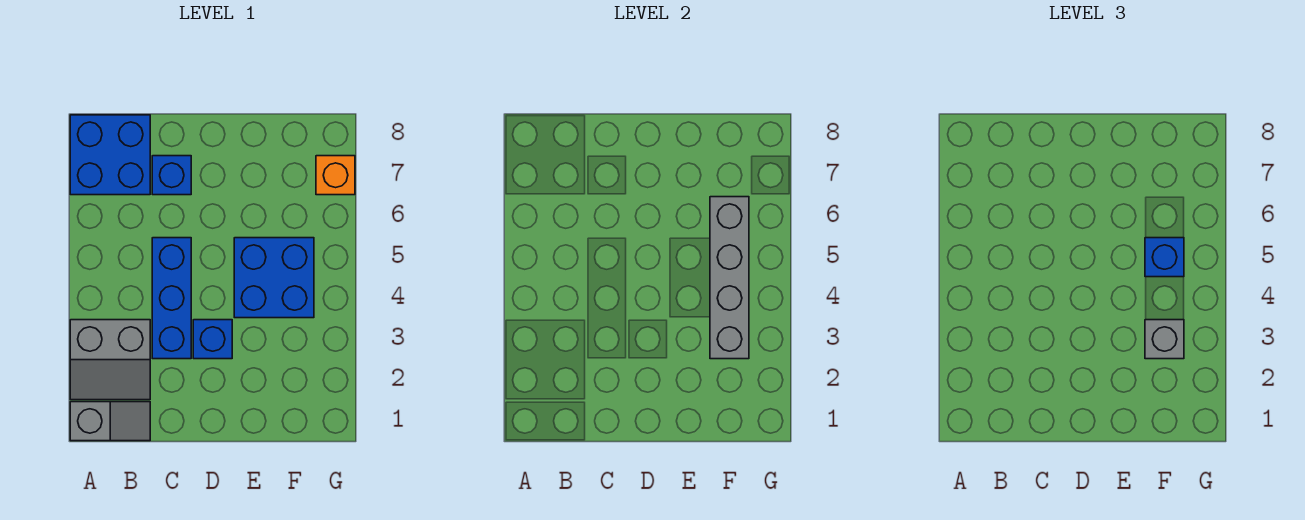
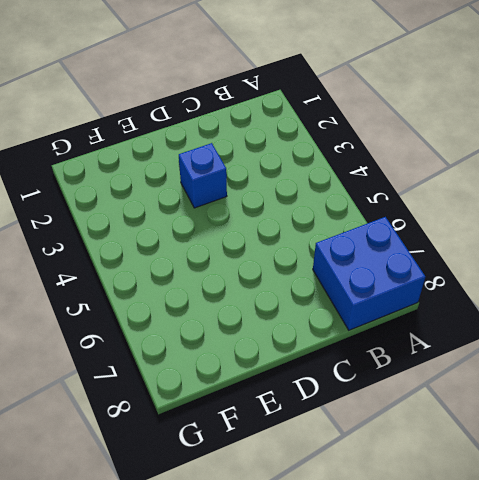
none -> grey slope A1:B1 level 1 top A
none -> grey slope A2:B3 level 1 top 3

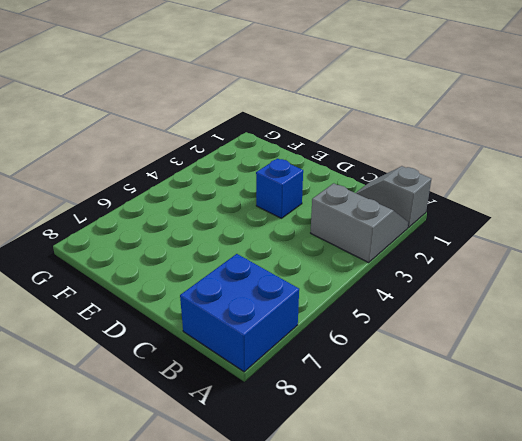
none -> blue brick C3:C5 level 1
none -> blue brick C7 level 1

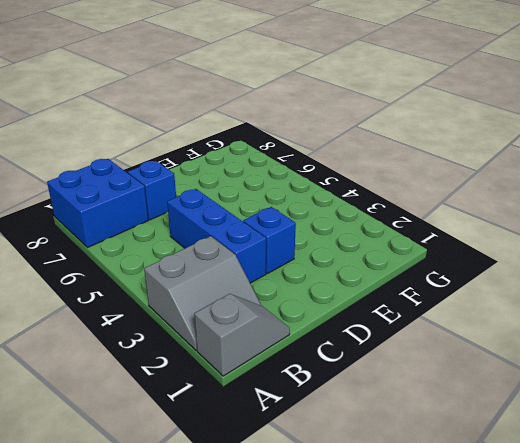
none -> blue brick E4:F5 level 1
none -> orange brick G7 level 1

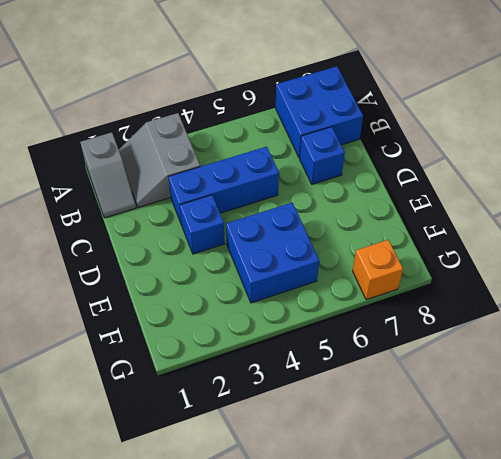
none -> grey brick F3:F6 level 2
none -> grey brick F3 level 3

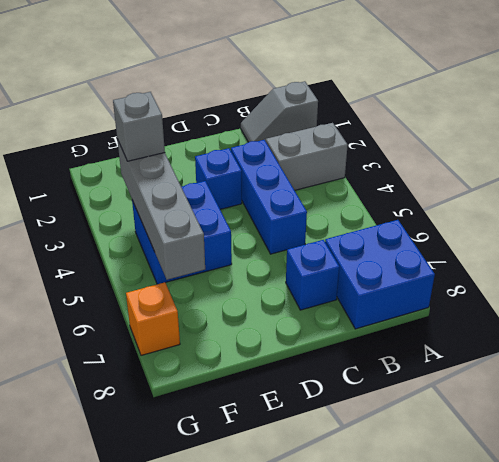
none -> blue brick F5 level 3

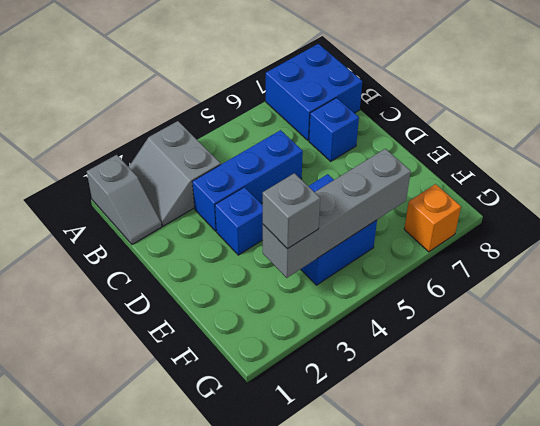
none -> blue brick F5 level 3

